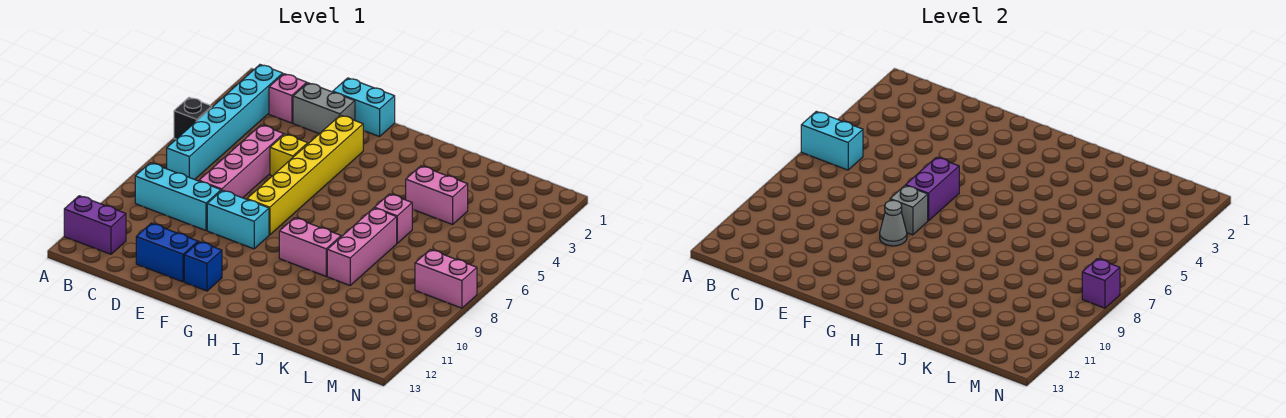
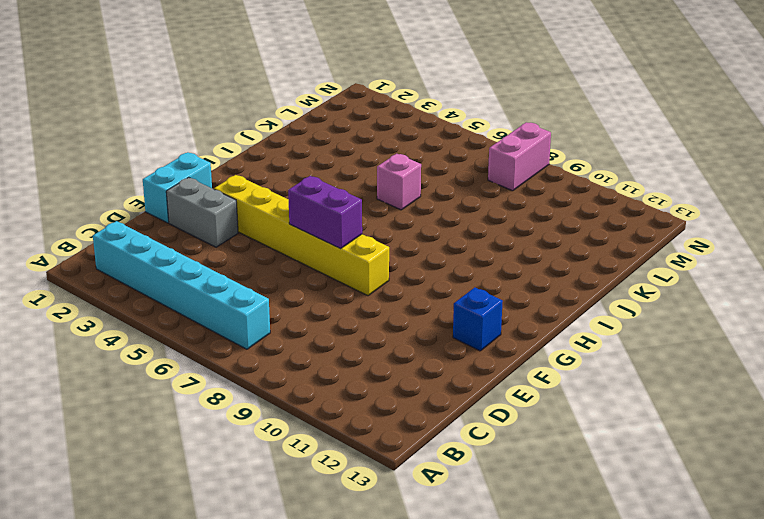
grey brick E2:E3 level 1 -> grey brick D2:E2 level 1
none -> black brick A5 level 1
none -> purple brick A12:B12 level 1
none -> cyan brick B9:D9 level 1

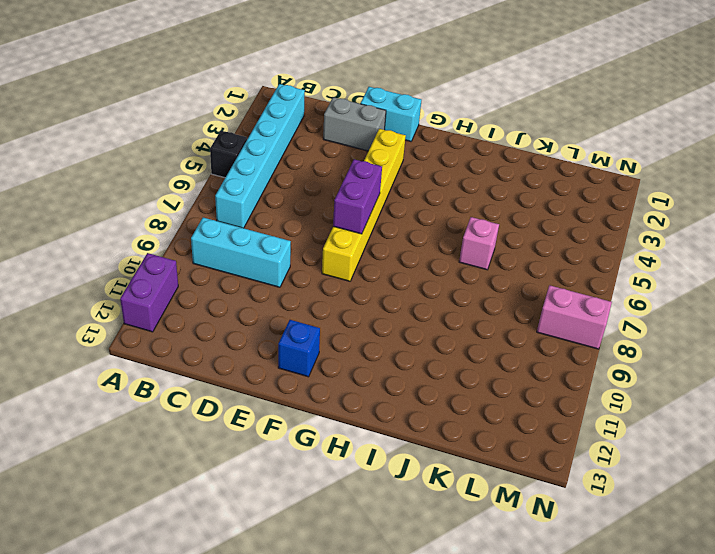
purple brick A11:A12 level 1 -> purple brick A12:B12 level 1
none -> pink brick C2 level 1
none -> pink brick D5:D8 level 1
none -> blue brick D12:E12 level 1

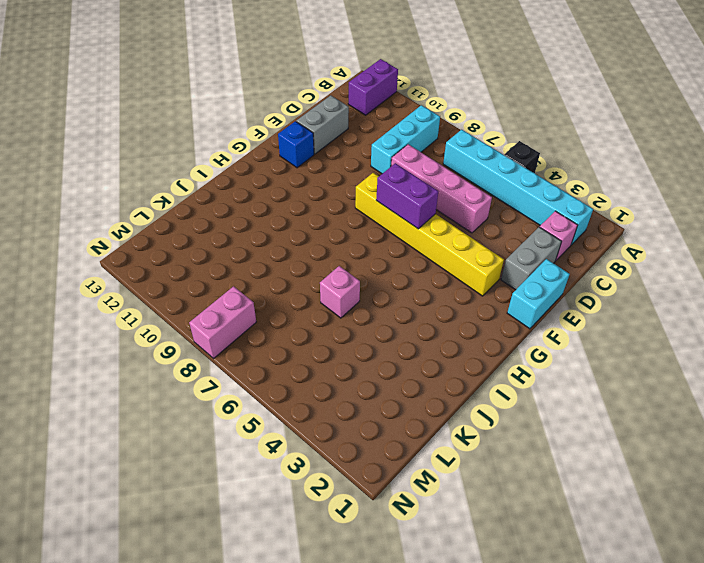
grey brick D12:E12 level 1 -> blue brick D12:E12 level 1
none -> yellow brick E5 level 1
none -> cyan brick E9:F9 level 1
none -> pink brick H9:I9 level 1

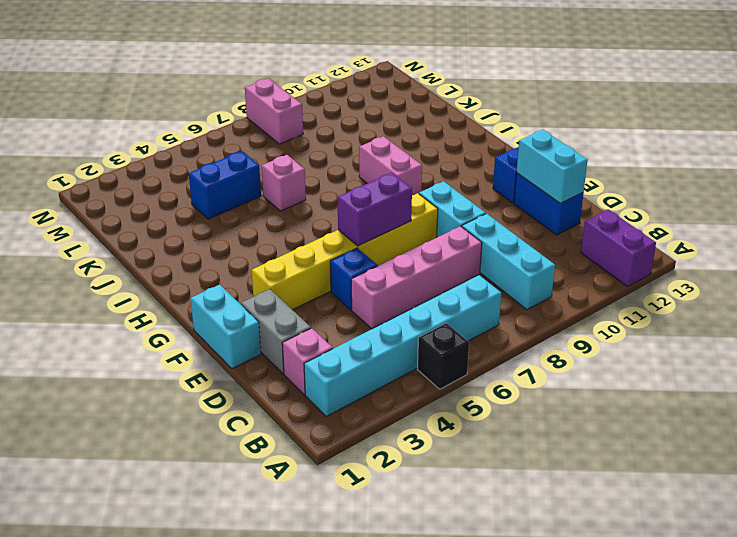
cyan brick D12:E12 level 2 -> cyan brick A6:B6 level 2
blue brick E5 level 1 -> yellow brick E5 level 1
blue brick K4:K5 level 1 -> pink brick J4:K4 level 1
none -> pink brick J7:J9 level 1
none -> grey brick F8 level 2
none -> grey cone F9 level 2

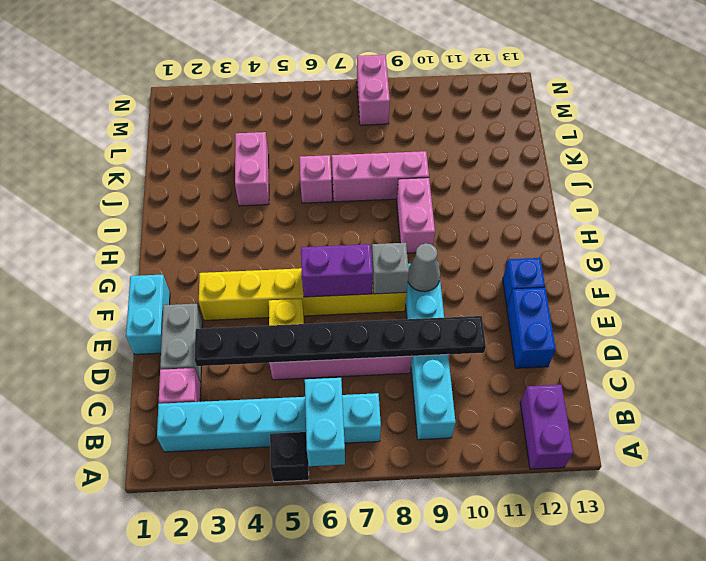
black plate D3:D10 level 2 -> none
none -> purple brick N8 level 2

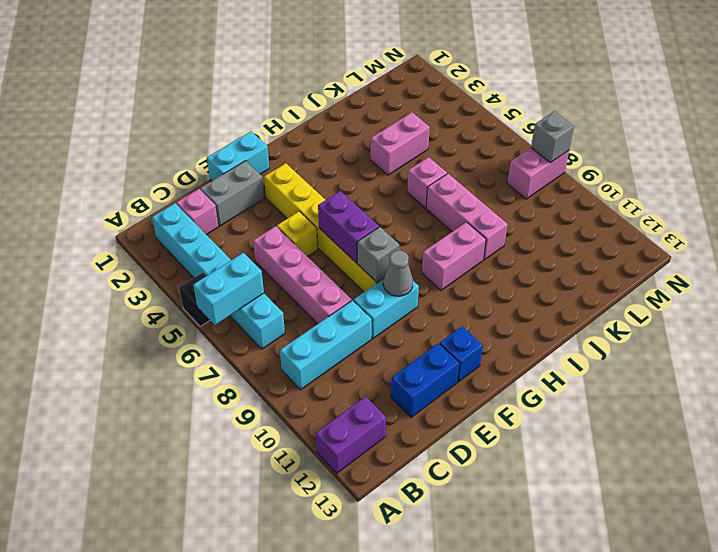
grey brick N8 level 2 -> purple brick N8 level 2

